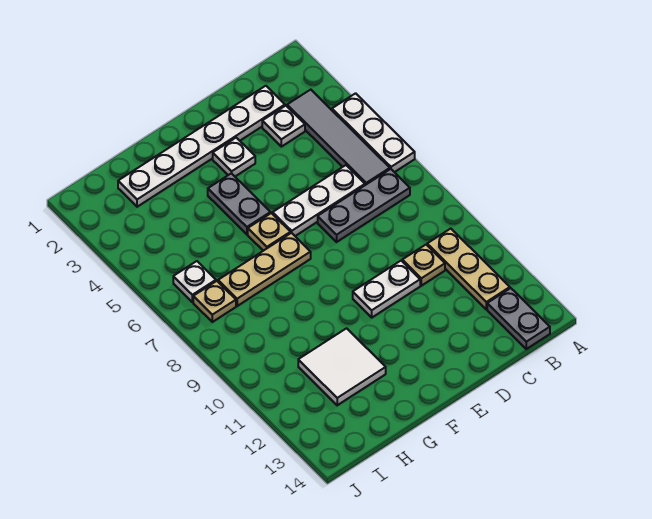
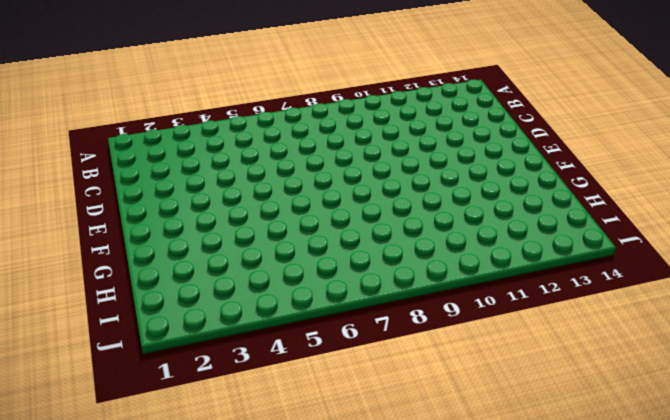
none -> white plate A4:A6 level 1
none -> grey tile B3:B6 level 1
none -> grey plate B7:D7 level 1

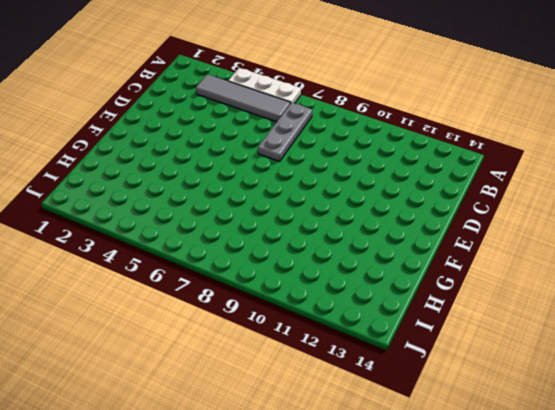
none -> tan plate B10:B12 level 1
none -> grey plate B13:B14 level 1
none -> white plate C2:H2 level 1

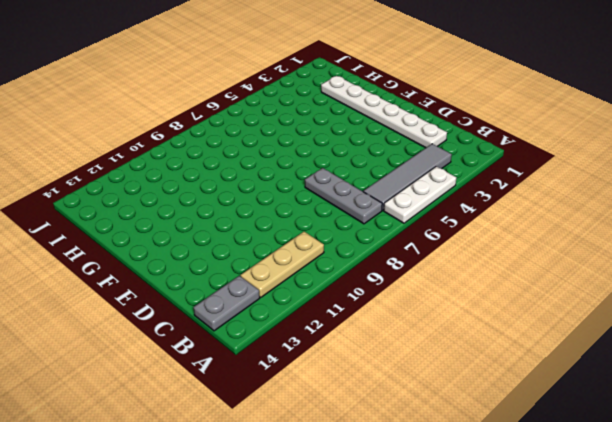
none -> white plate C3 level 1
none -> white plate C6:E6 level 1
none -> tan plate C10 level 1

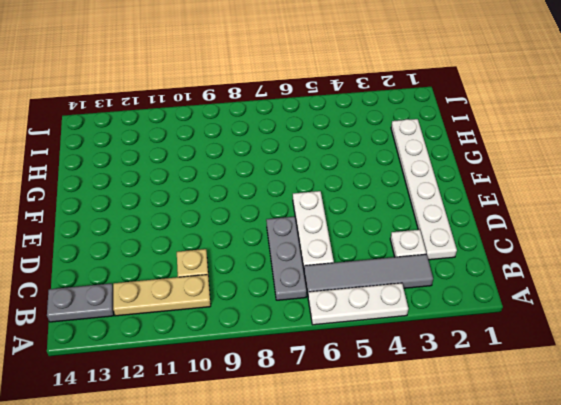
none -> white plate D10:E10 level 1
none -> white plate E3 level 1
none -> grey plate F4:F5 level 1

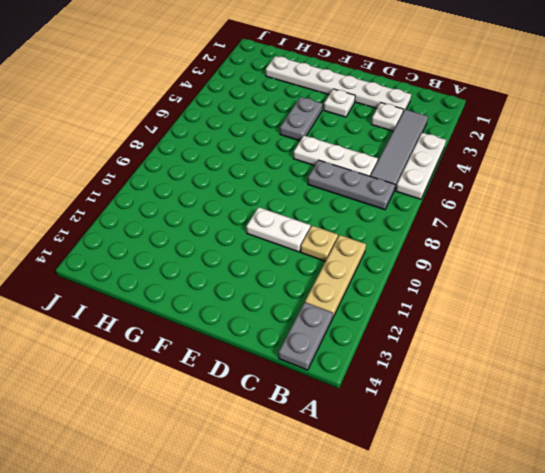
none -> tan plate F6 level 1
none -> tan plate F7:H7 level 1
none -> white tile G11:H12 level 1

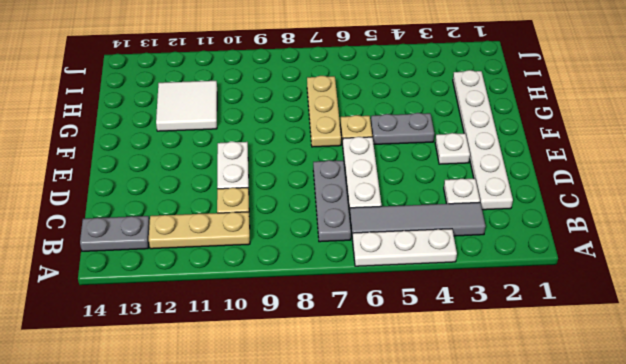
none -> white plate I6 level 1
none -> tan plate I7 level 1

